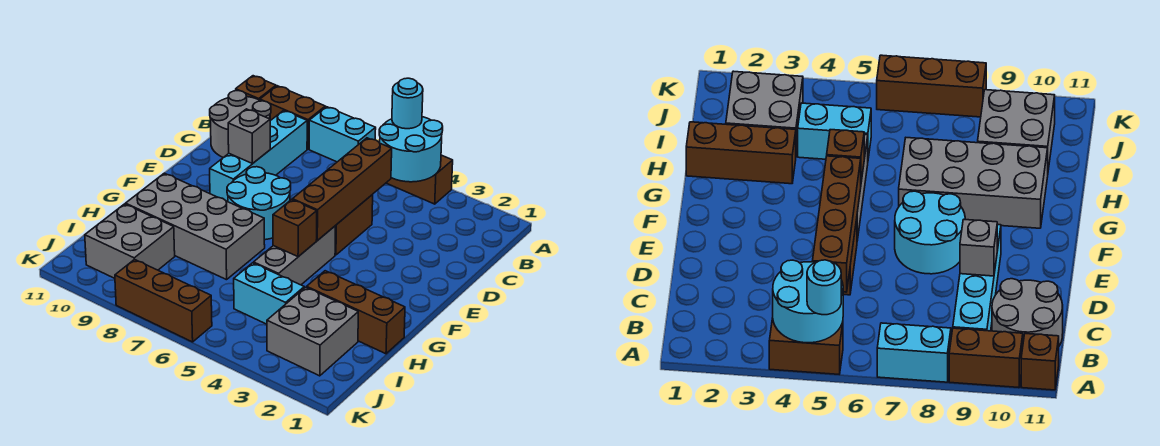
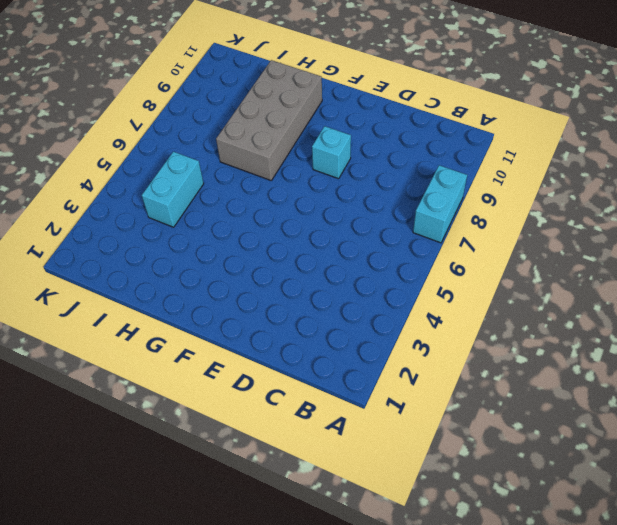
cyan brick E8 level 1 -> cyan round brick E7:F8 level 1
none -> brown brick A4:A5 level 1
none -> brown brick A9:A10 level 1
none -> brown brick A11 level 1

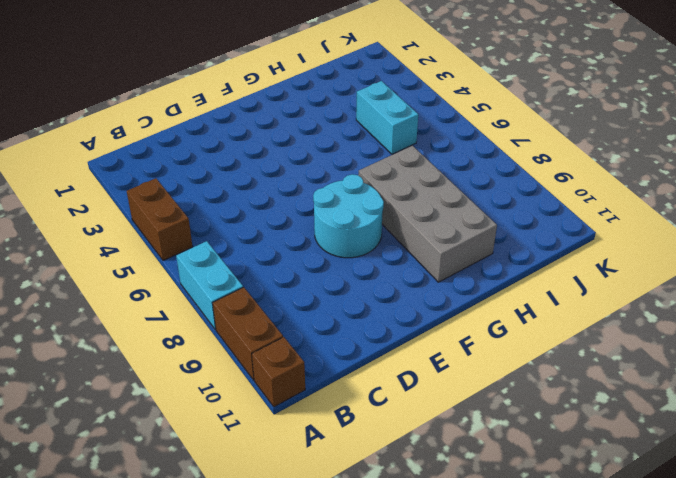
none -> cyan brick B9:E9 level 1
none -> grey round brick B10:C11 level 1
none -> brown brick D5:E5 level 1

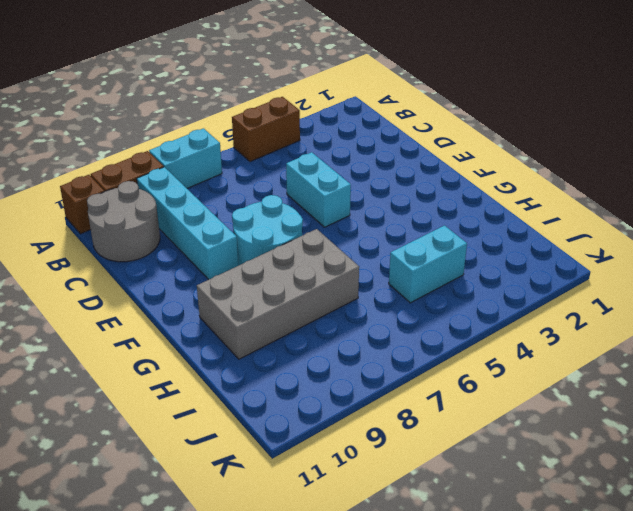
cyan brick D5:E5 level 1 -> brown brick D5:E5 level 1
none -> grey brick F5:H5 level 1
none -> brown brick H1:H3 level 1
none -> grey brick I2:J3 level 1

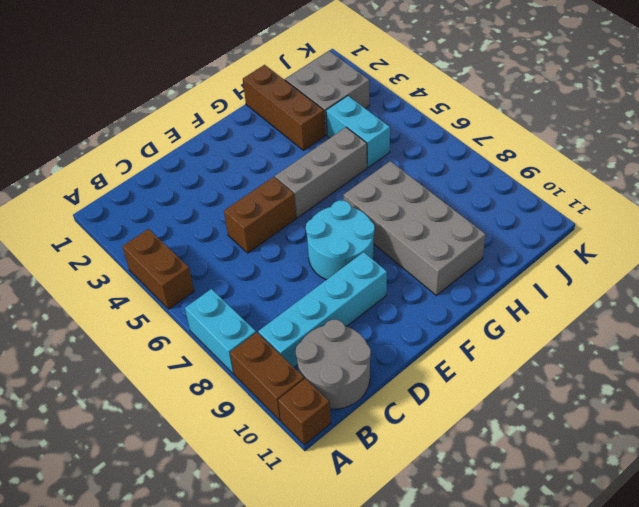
none -> grey brick I9:J10 level 1
none -> brown brick K6:K8 level 1
none -> cyan round brick A4:B5 level 2

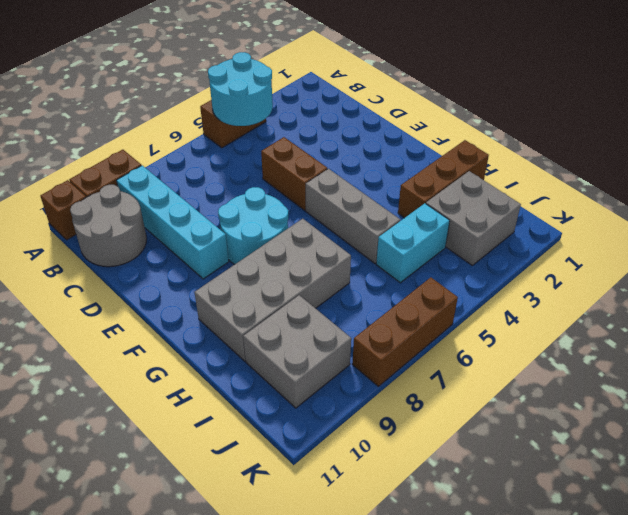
none -> cyan brick A7:A8 level 1
none -> brown brick C5:F5 level 2
none -> grey brick D9 level 2

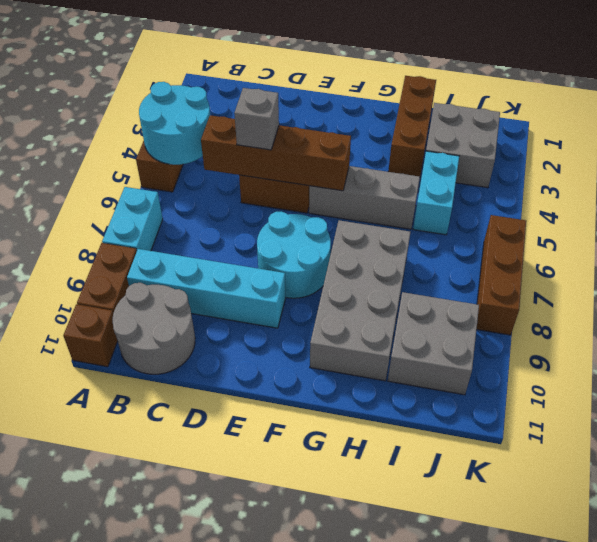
grey brick D5 level 3 -> grey brick D9 level 2
none -> brown brick G5 level 2
none -> cyan round brick A5 level 3

